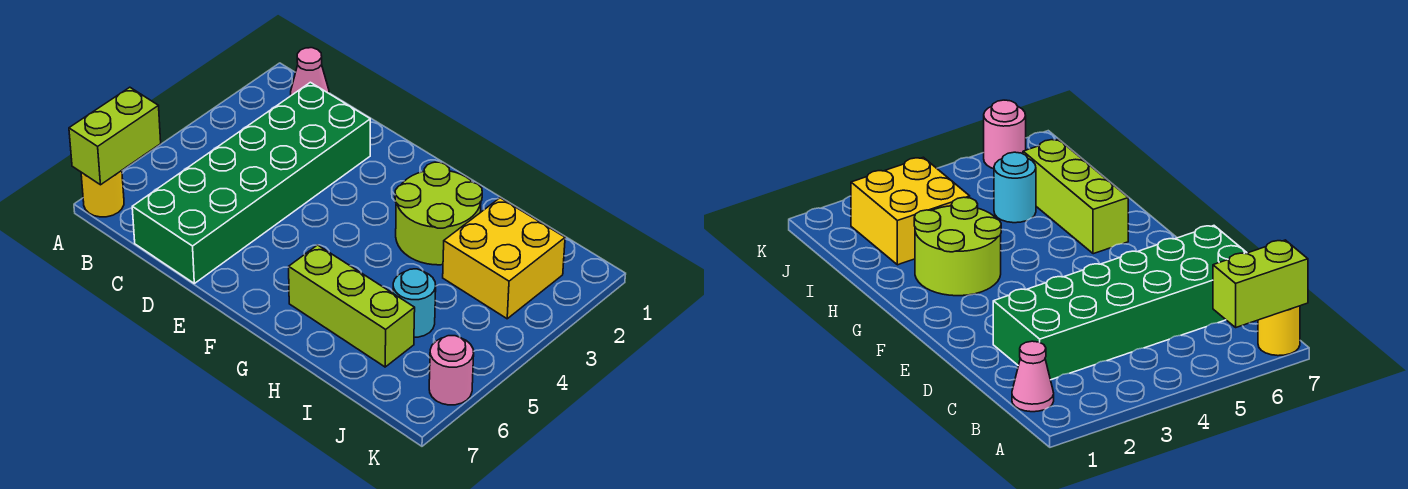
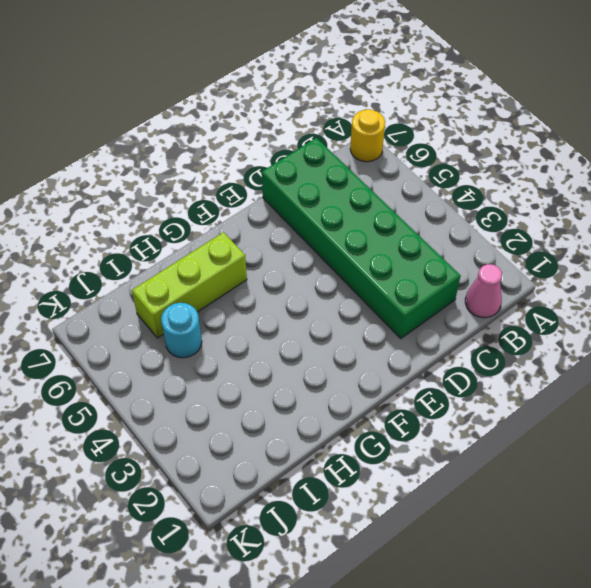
none -> lime round brick G2:H3 level 1
none -> yellow brick I2:J3 level 1

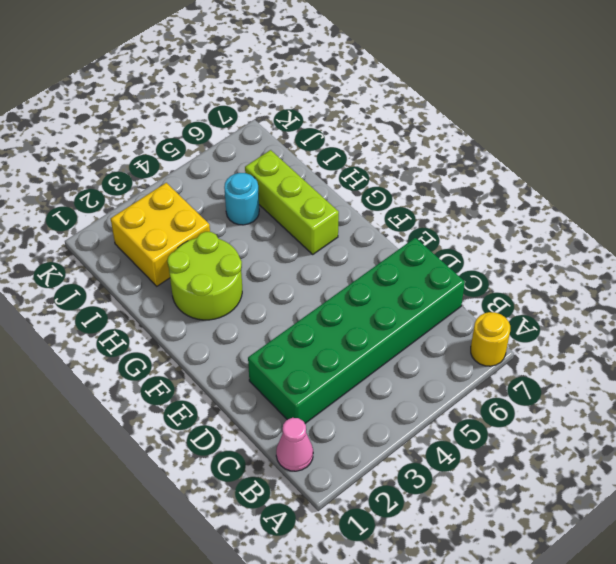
none -> pink round brick K6 level 1
none -> lime brick A6:A7 level 2

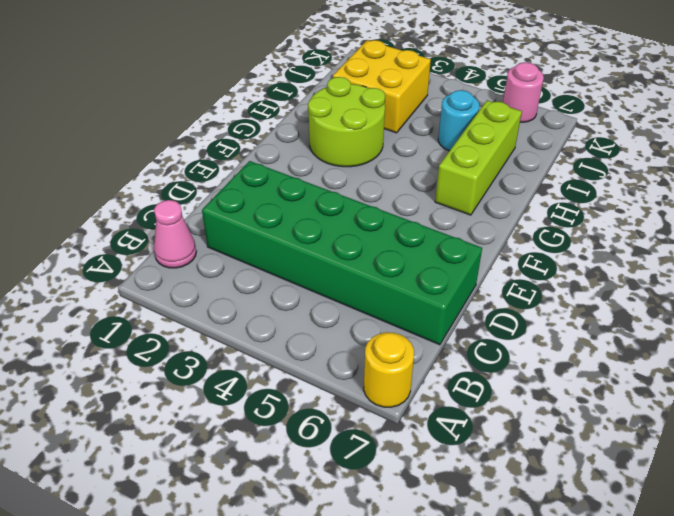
none -> lime brick A6:A7 level 2

